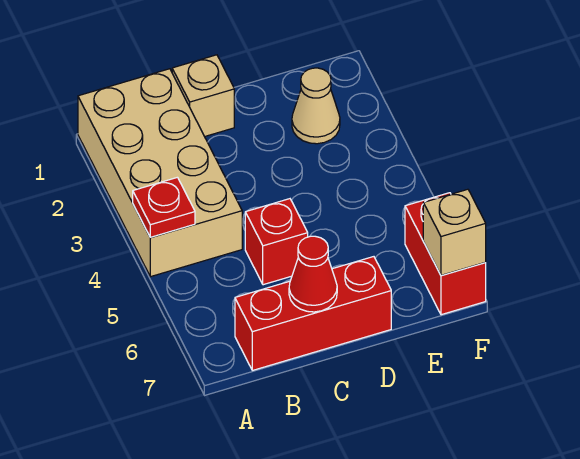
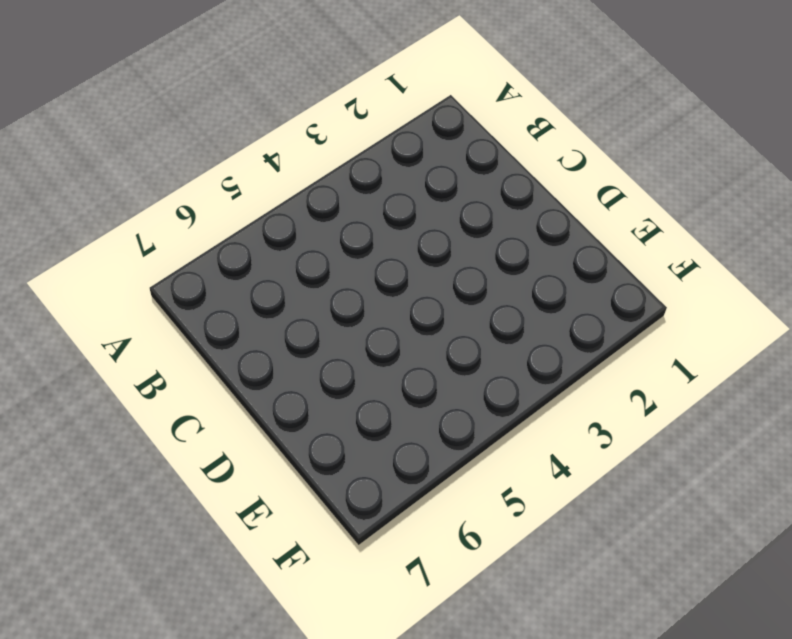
none -> tan brick A1:B4 level 1
none -> red brick B7:D7 level 1

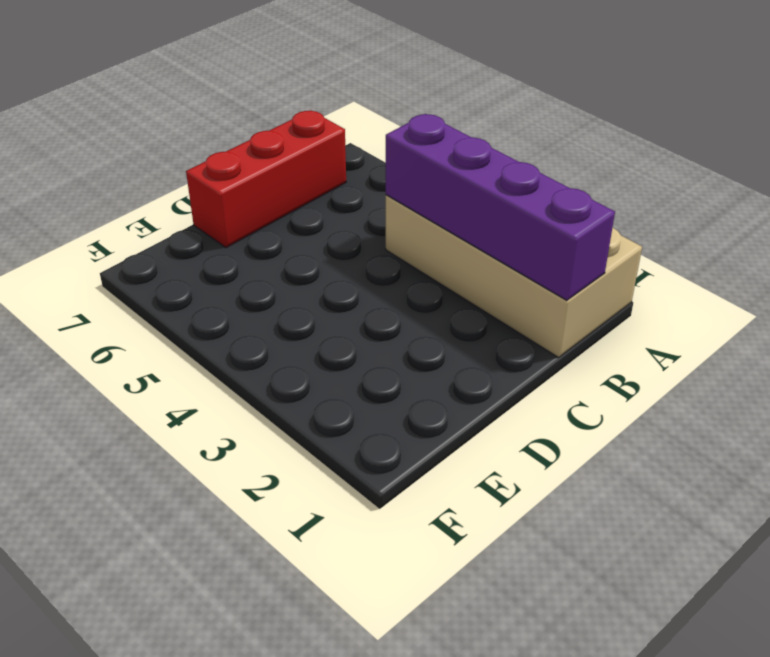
purple brick B1:B4 level 2 -> none
none -> tan brick C1 level 1
none -> red brick C5 level 1

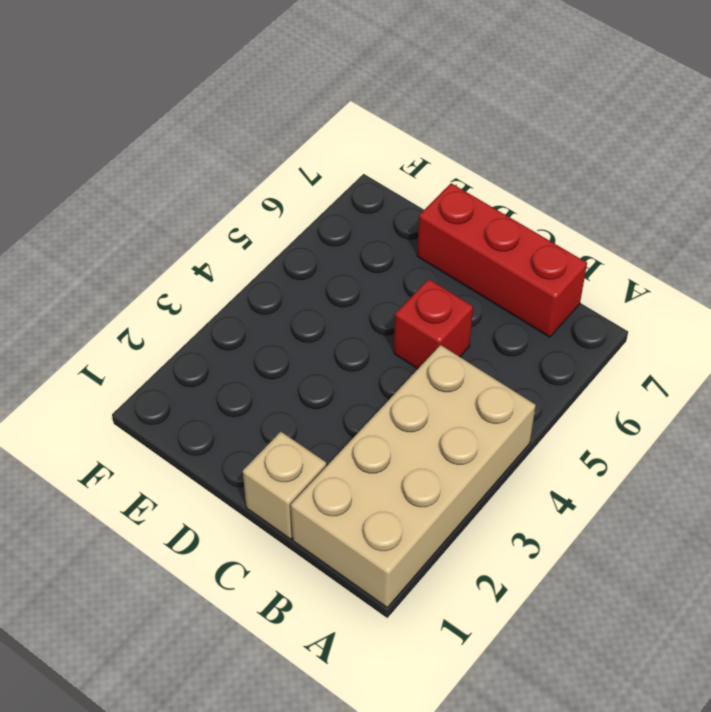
none -> tan cone E2 level 1
none -> red brick F6:F7 level 1

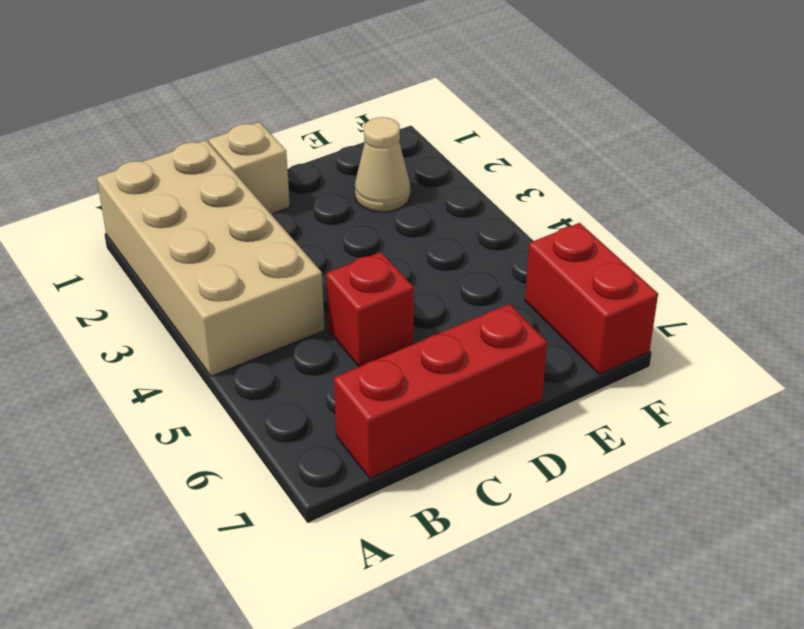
none -> red plate A4 level 2
none -> red cone C7 level 2

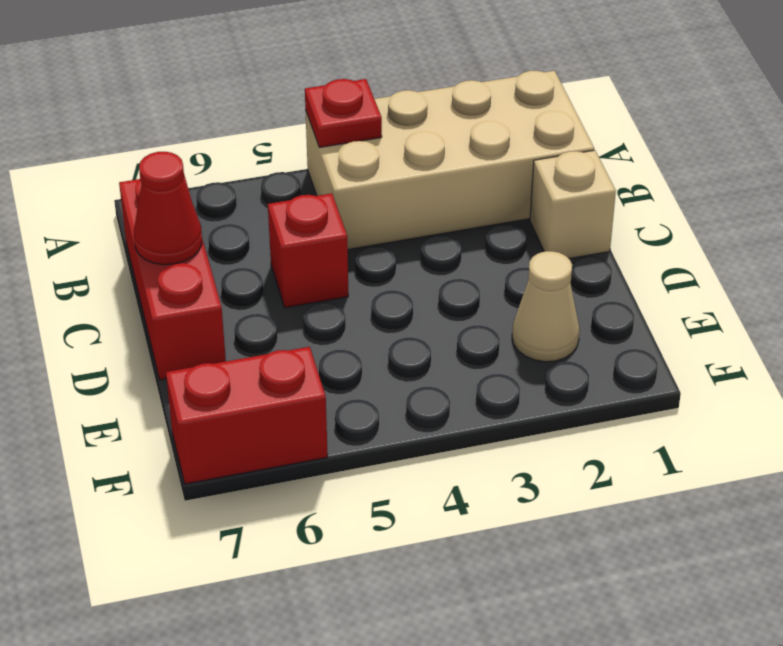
none -> tan brick F7 level 2

